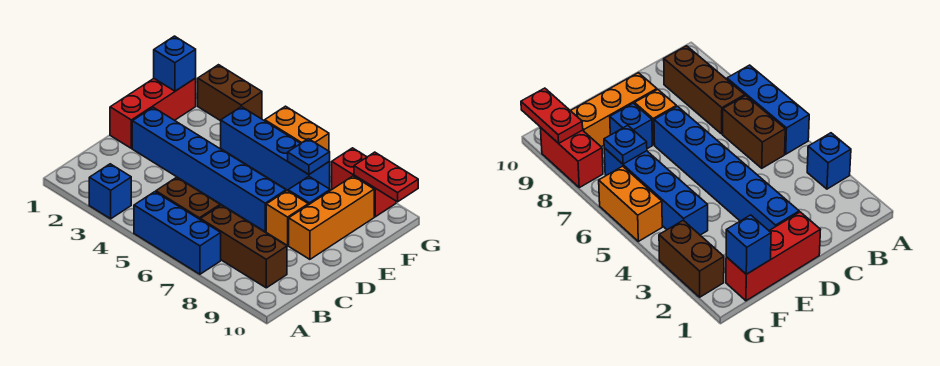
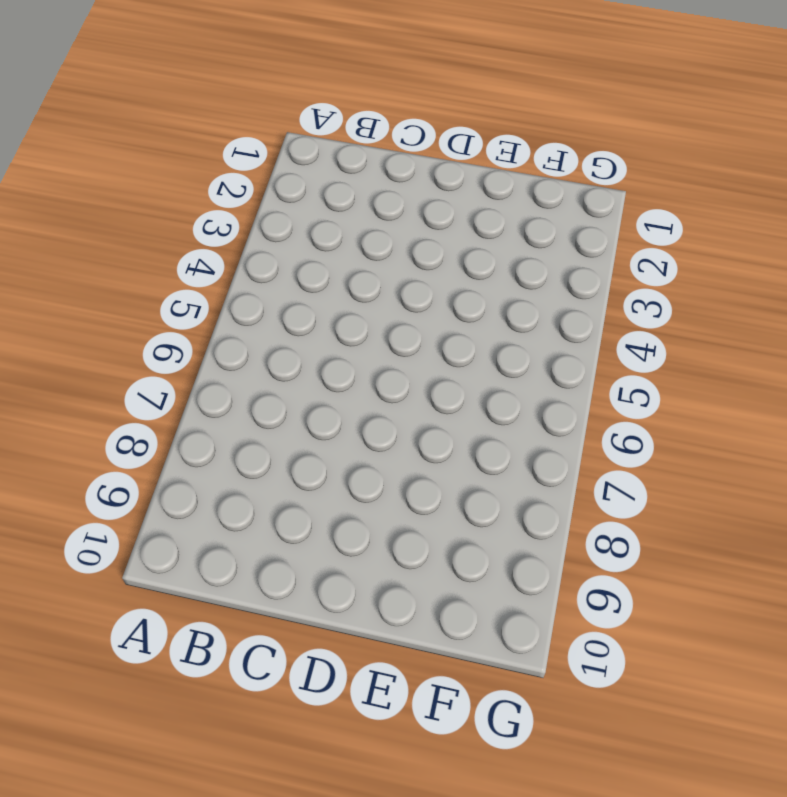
none -> blue brick A3 level 1
none -> blue brick A5:A7 level 1
none -> brown brick B5:B6 level 1

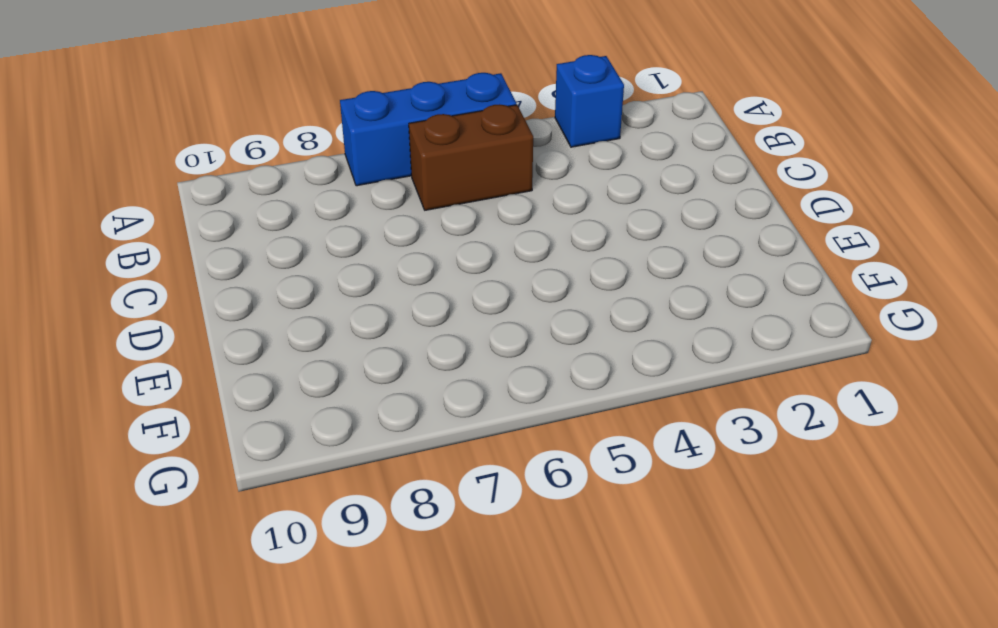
none -> brown brick B7:B9 level 1
none -> red brick D1:F1 level 1
none -> blue brick D2:D7 level 1

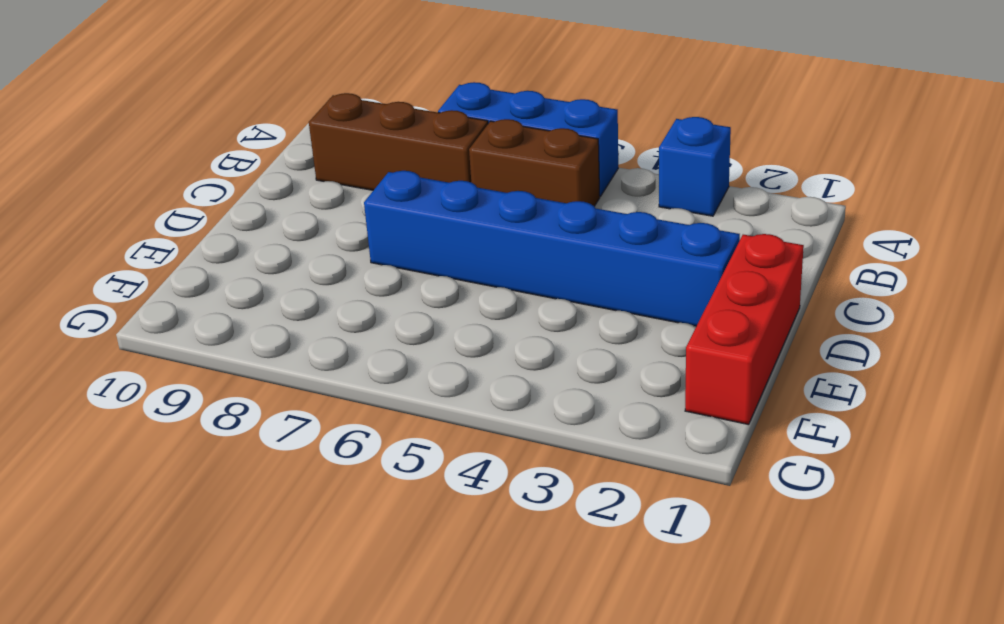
none -> orange brick D8 level 1
none -> orange brick D9:F9 level 1
none -> blue brick E8 level 1

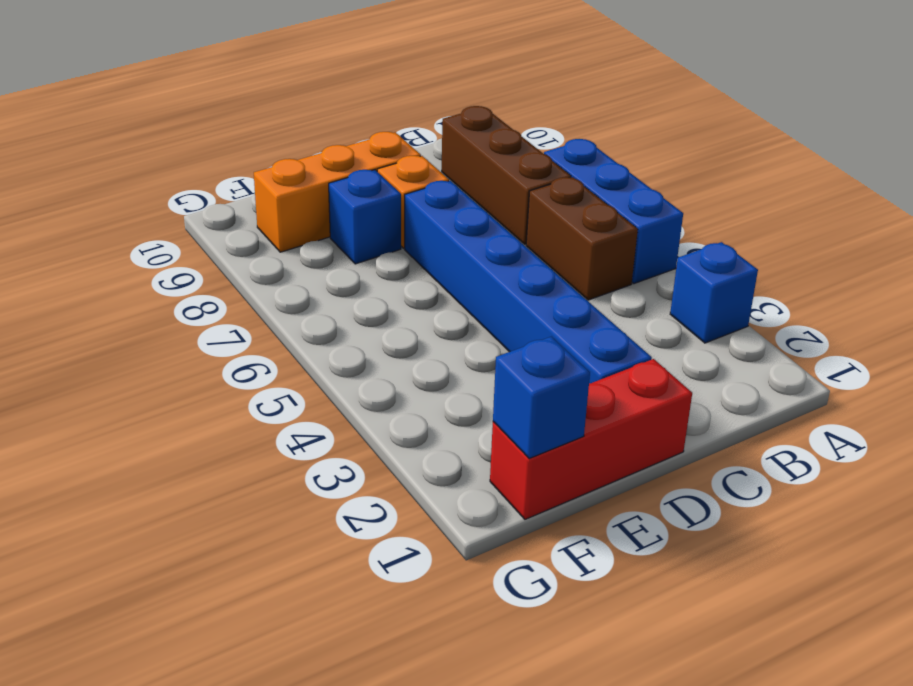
none -> blue brick F4:F7 level 1
none -> brown brick G2:G3 level 1
none -> orange brick G5:G6 level 1

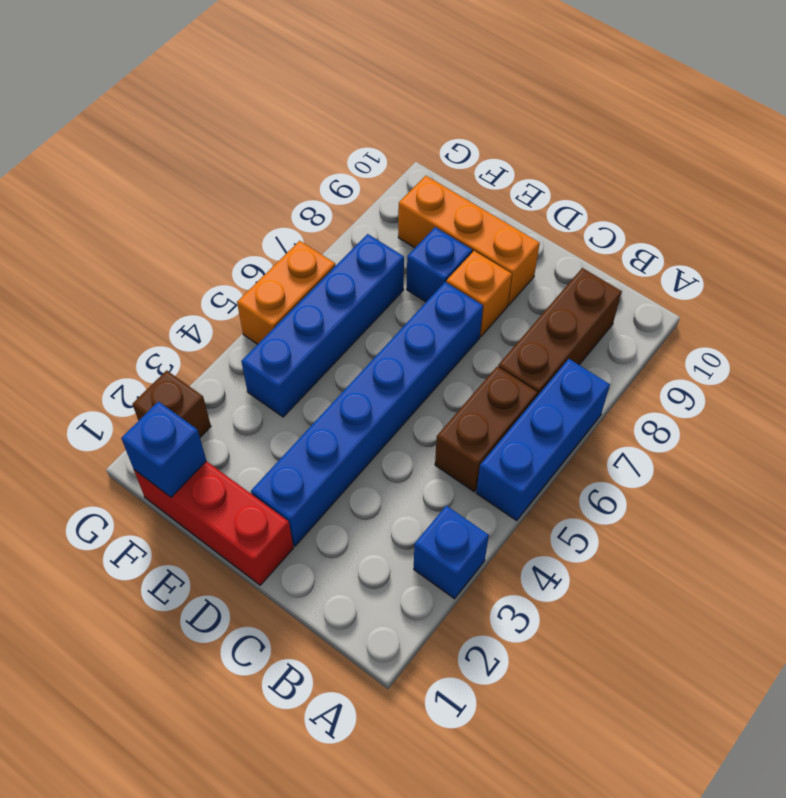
brown brick G2 level 1 -> brown brick G2:G3 level 1
none -> red brick G8:G9 level 1
none -> blue plate F7 level 2
none -> red plate G9:G10 level 2

